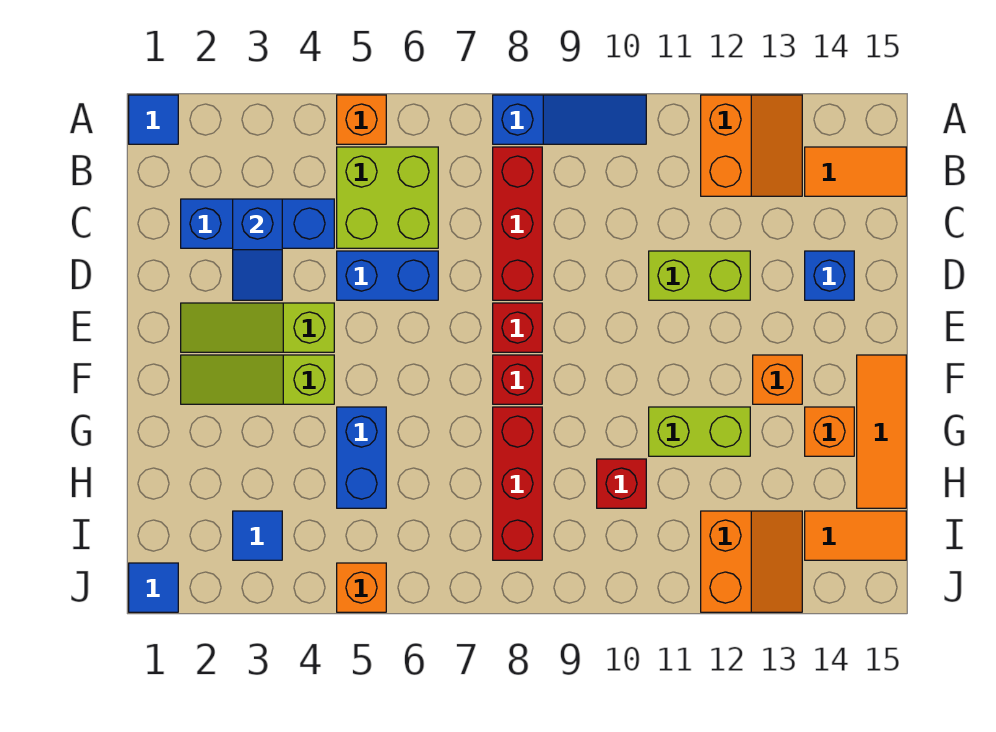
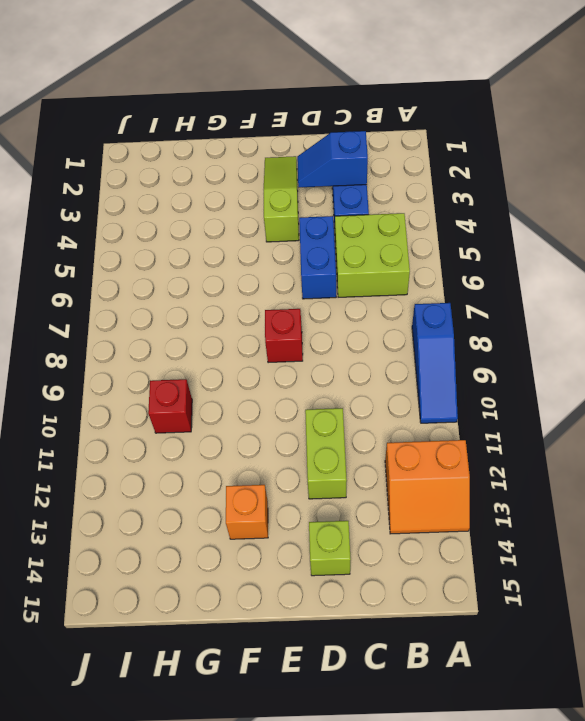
lime brick D14 level 1 -> blue brick D14 level 1
none -> blue tile A1 level 1
none -> orange brick A5 level 1
none -> red brick B8:D8 level 1

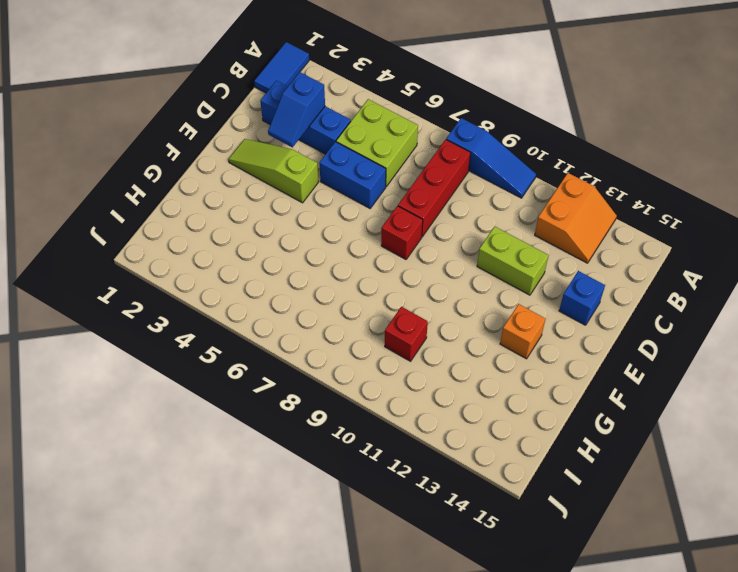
blue tile A1:B1 level 1 -> blue tile A1 level 1
none -> orange brick A5 level 1
none -> orange tile B14:B15 level 1
none -> lime slope F2:F4 level 1 top 4

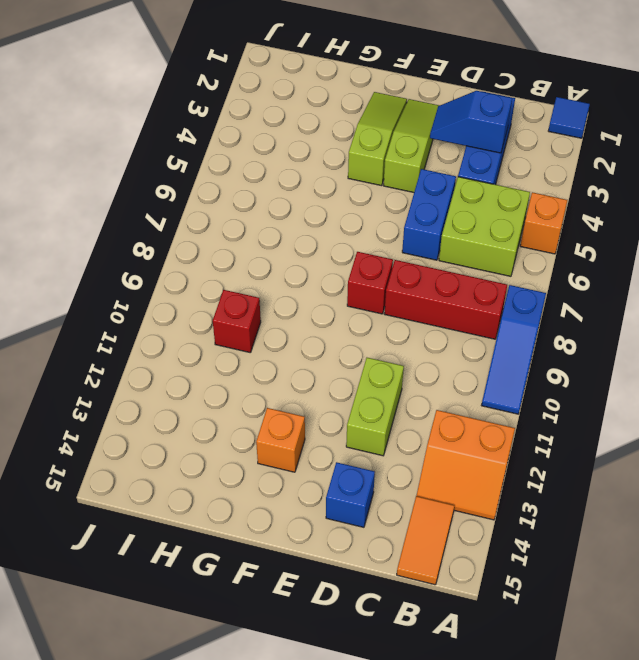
none -> red brick F8 level 1
none -> orange tile F15:H15 level 1
none -> blue brick G5:H5 level 1

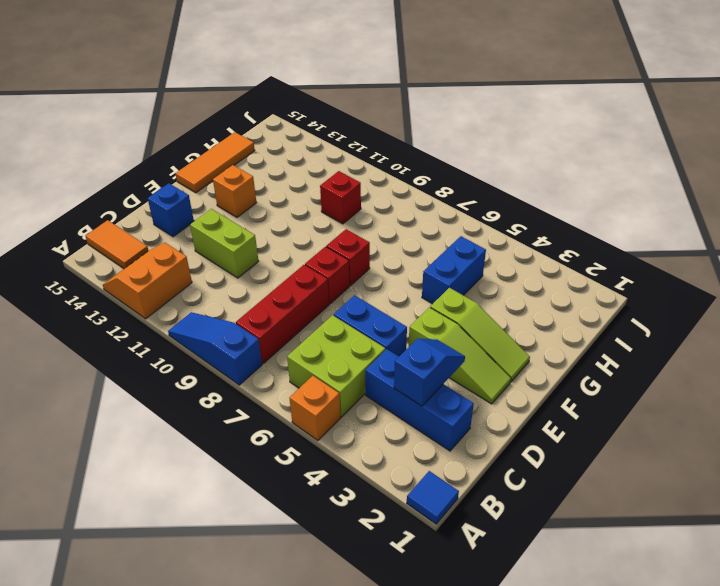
none -> red brick G8:I8 level 1
none -> lime brick G11:G12 level 1
none -> orange brick G14 level 1

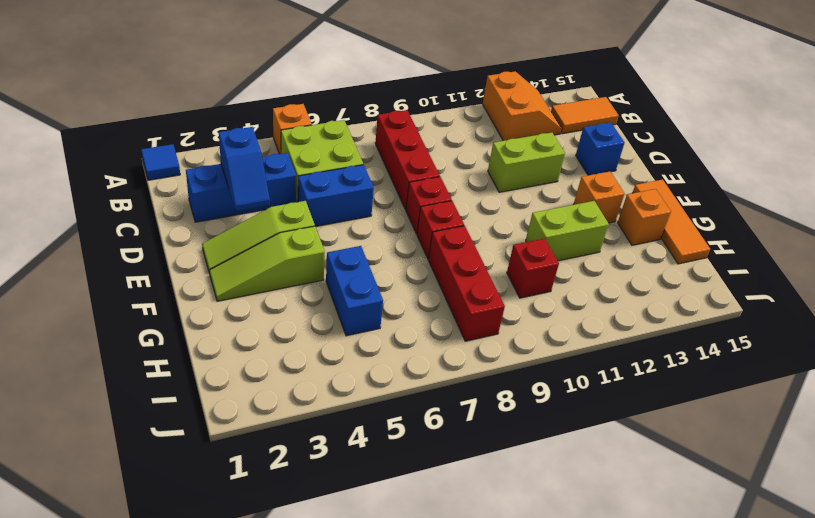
none -> blue slope A8:A10 level 1 top 8
none -> blue tile I3 level 1
none -> orange slope I12:J13 level 1 top 12

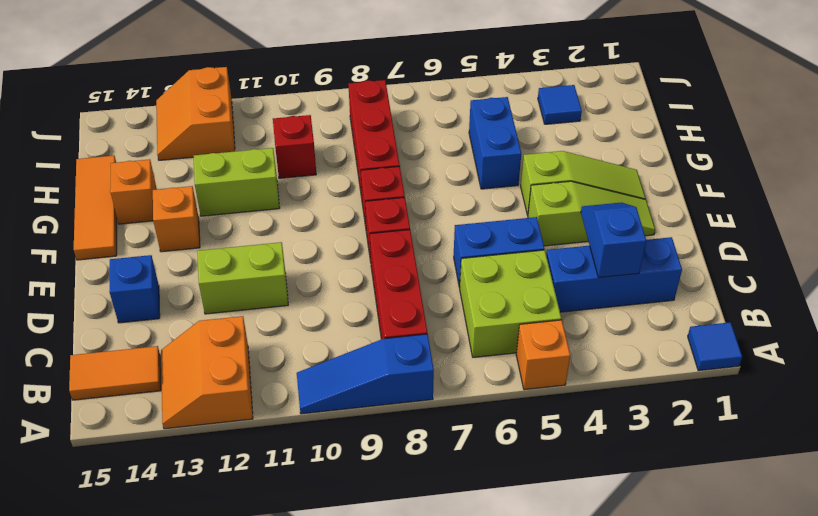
none -> orange tile I14:I15 level 1
none -> blue tile J1 level 1
none -> orange brick J5 level 1

